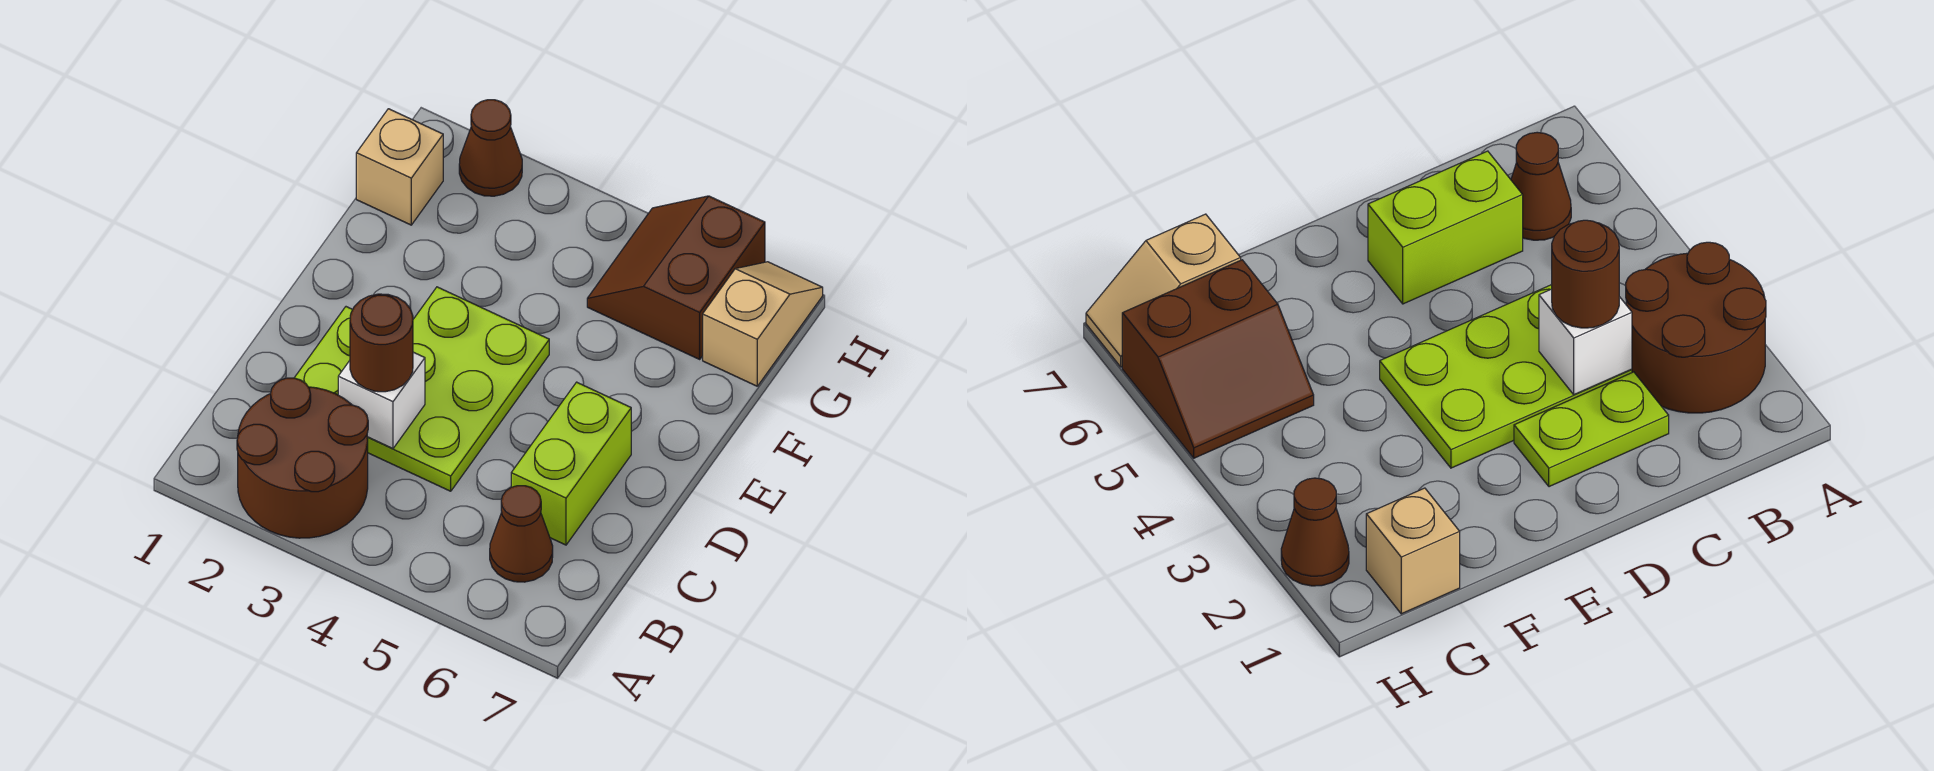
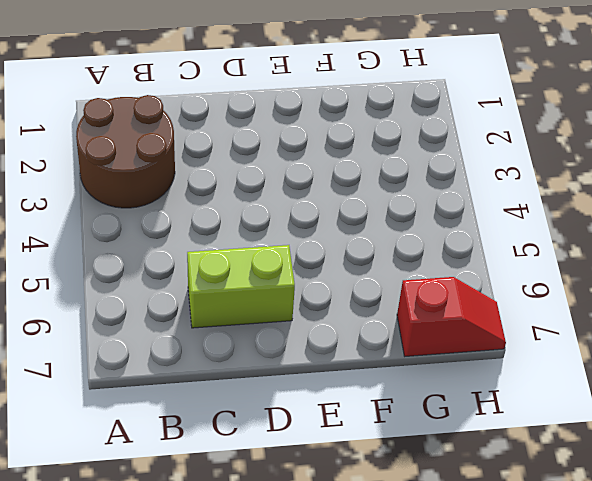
red slope G7:H7 level 1 top G -> tan slope G7:H7 level 1 top G
none -> brown cone B6 level 1
none -> lime plate C2:D2 level 1

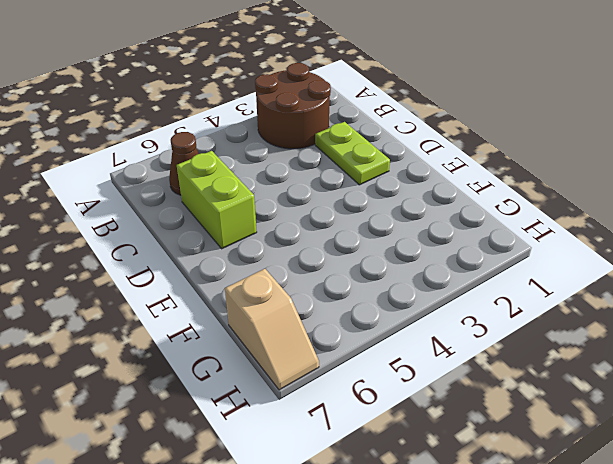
none -> lime plate C3:E4 level 1
none -> tan brick G1 level 1

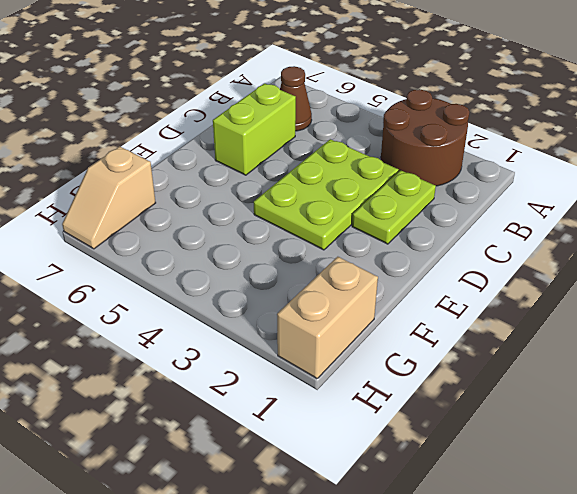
tan brick G1:H1 level 1 -> tan brick G1 level 1
none -> brown slope G5:H6 level 1 top 6
none -> brown cone H2 level 1

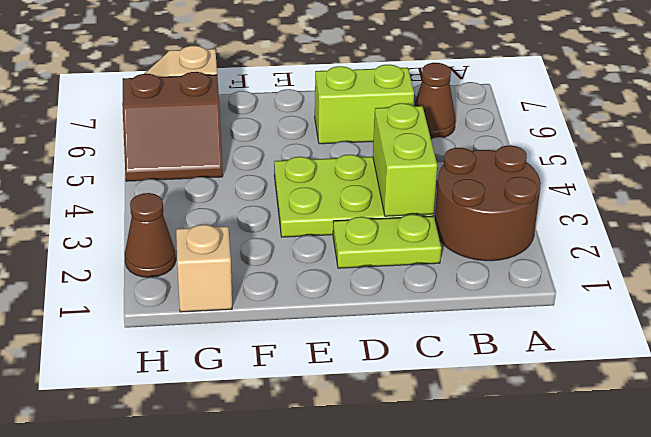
lime brick C3:C4 level 2 -> white brick C3 level 2
none -> brown round brick C3 level 3

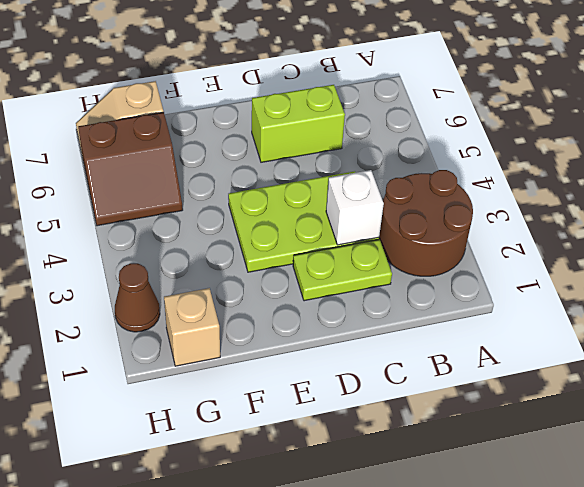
none -> brown cone B6 level 1
none -> brown round brick C3 level 3

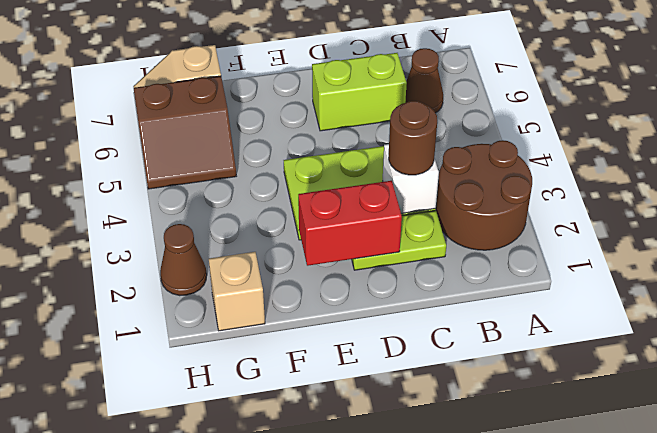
red brick D2:E2 level 2 -> none

